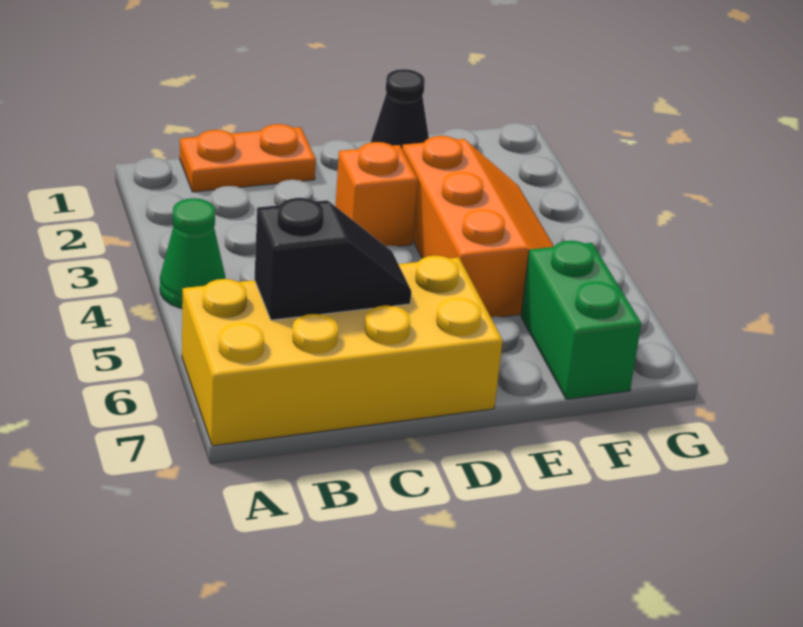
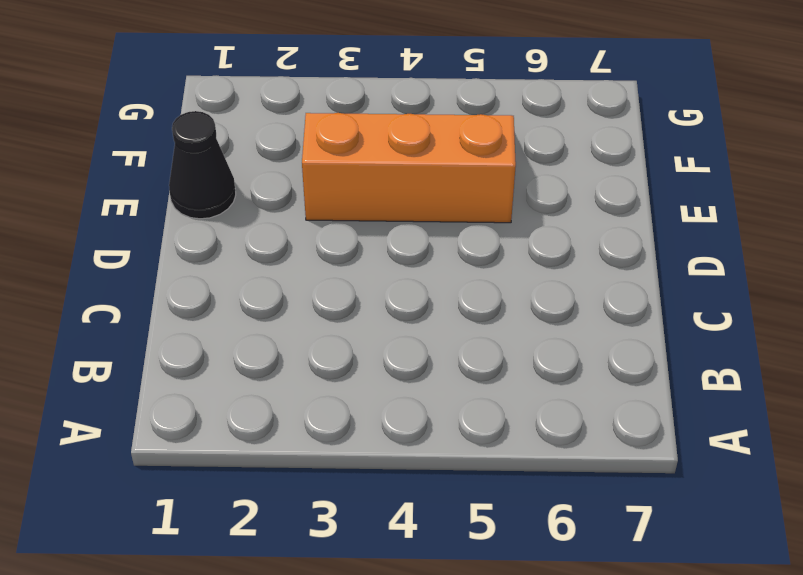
none -> green cone A4 level 1
none -> yellow brick A6:D7 level 1

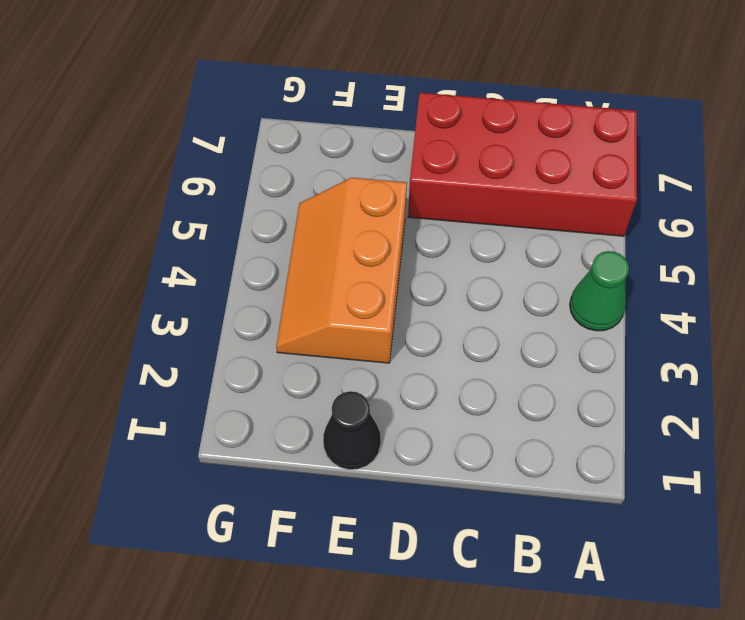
red brick A6:D7 level 1 -> yellow brick A6:D7 level 1
none -> orange plate B1:C1 level 1
none -> orange brick D3 level 1

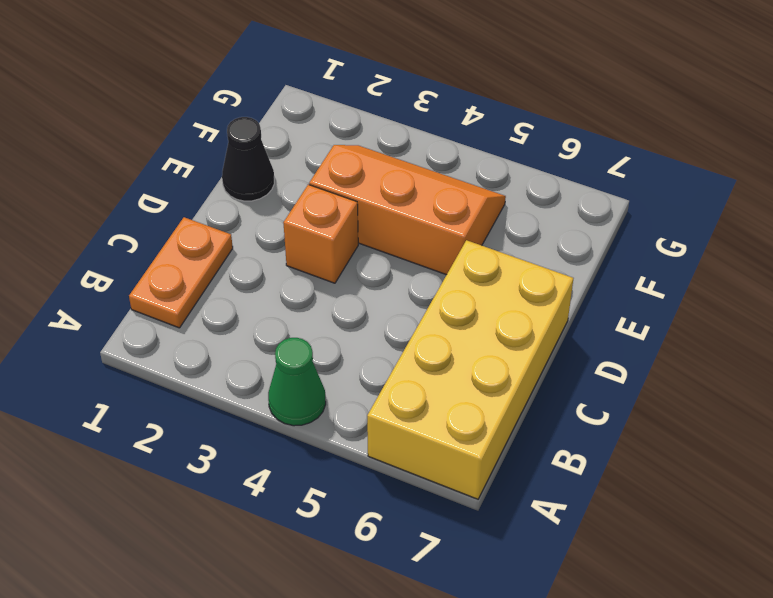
none -> green brick F6:F7 level 1
none -> black slope B6:C6 level 2 top B

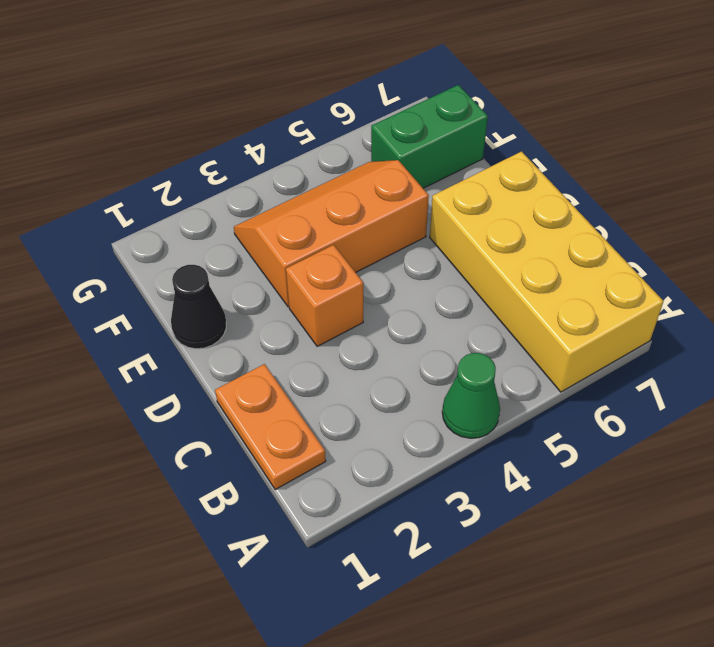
none -> black slope B6:C6 level 2 top B

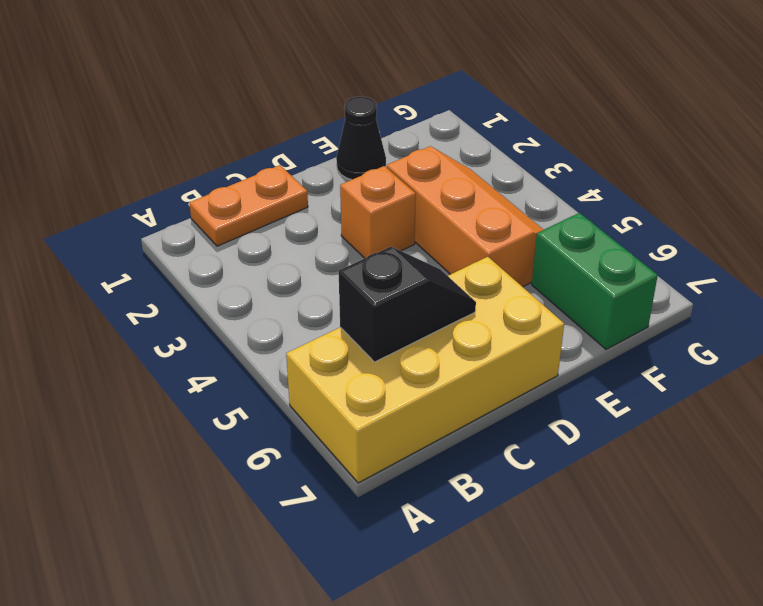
none -> green cone A4 level 1

